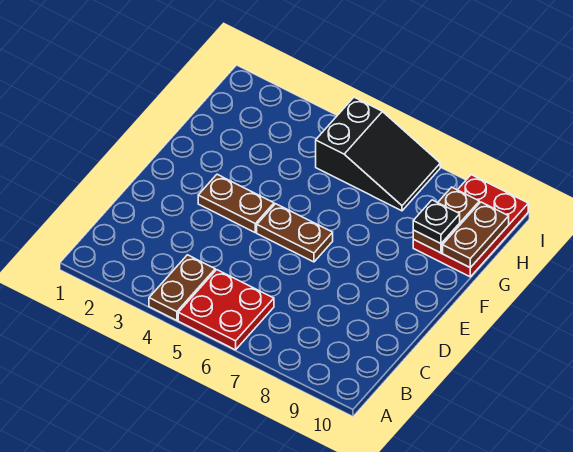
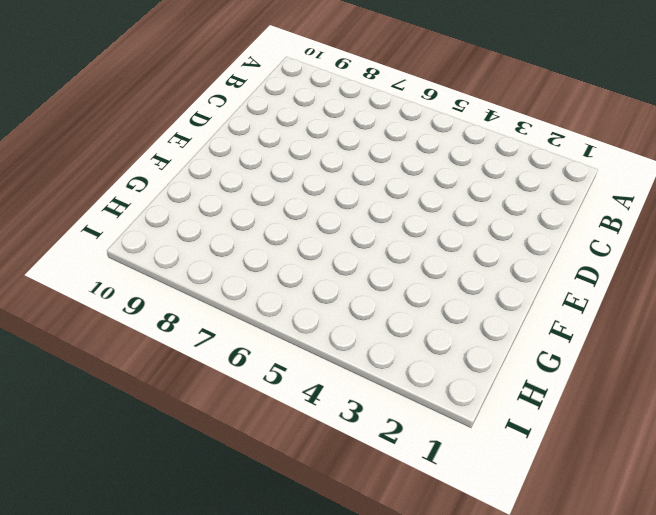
none -> brown plate A4:B4 level 1
none -> red plate A5:B6 level 1

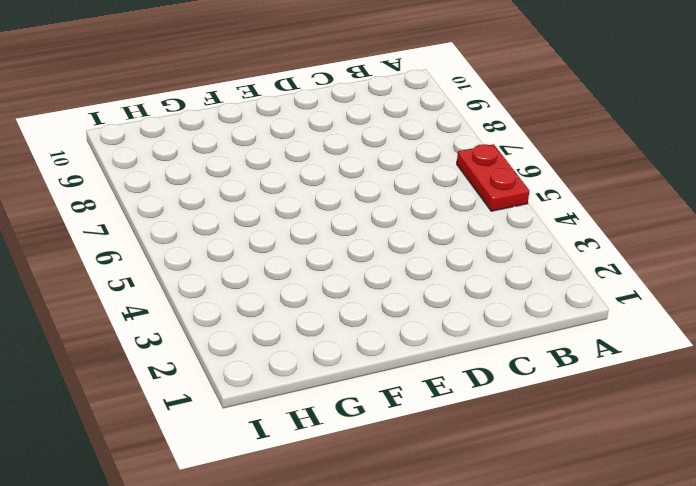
red plate A5:A6 level 1 -> red plate A5:B6 level 1
none -> brown plate A4:B4 level 1
none -> brown plate E3:E4 level 1

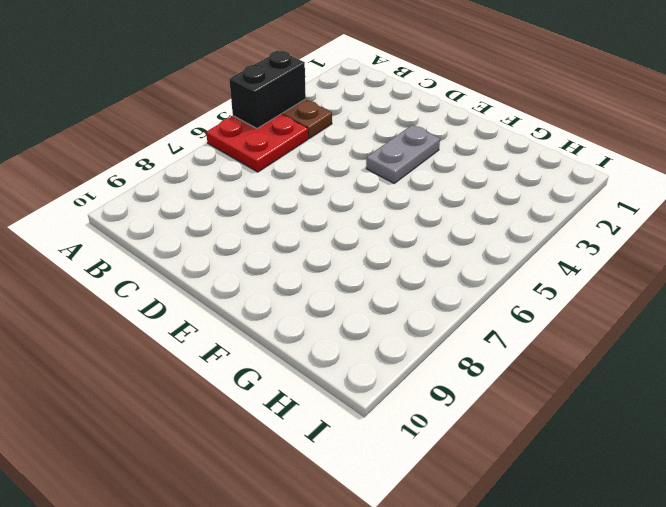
black brick A4:A5 level 2 -> none
grey plate E3:E4 level 1 -> brown plate E3:E4 level 1
none -> brown plate E5:E6 level 1
none -> red plate G9:I10 level 1

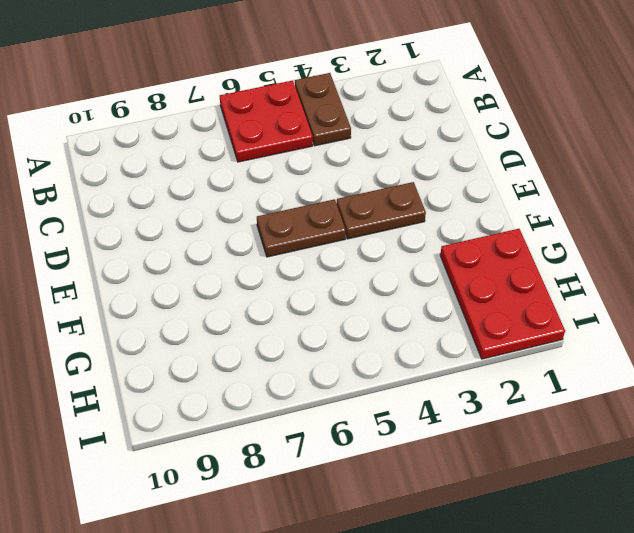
red plate G1:I2 level 1 -> red plate G9:I10 level 1
none -> black slope H5:I7 level 1 top 5
none -> brown plate G9:H9 level 2

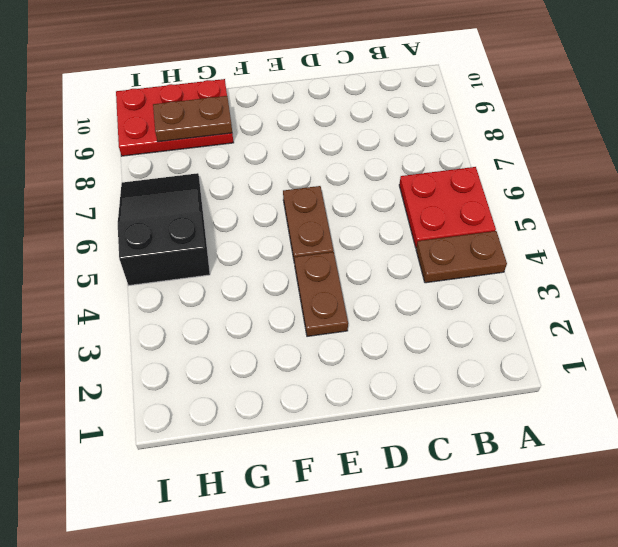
none -> brown plate G10:H10 level 2
none -> black plate G9 level 3

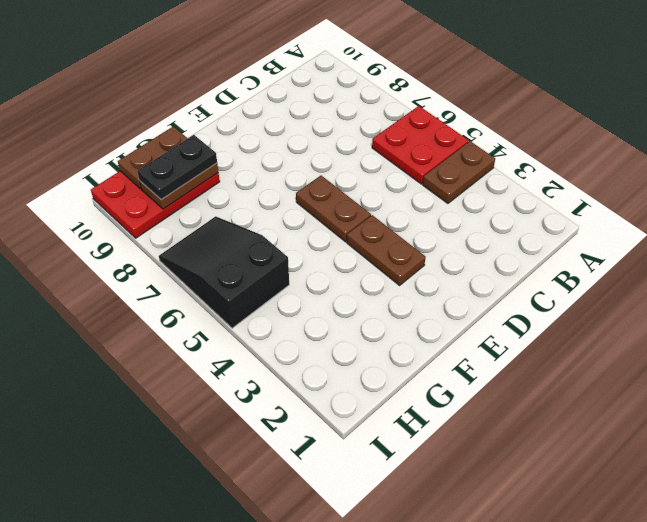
black plate G9:H9 level 3 -> black plate G9 level 3

